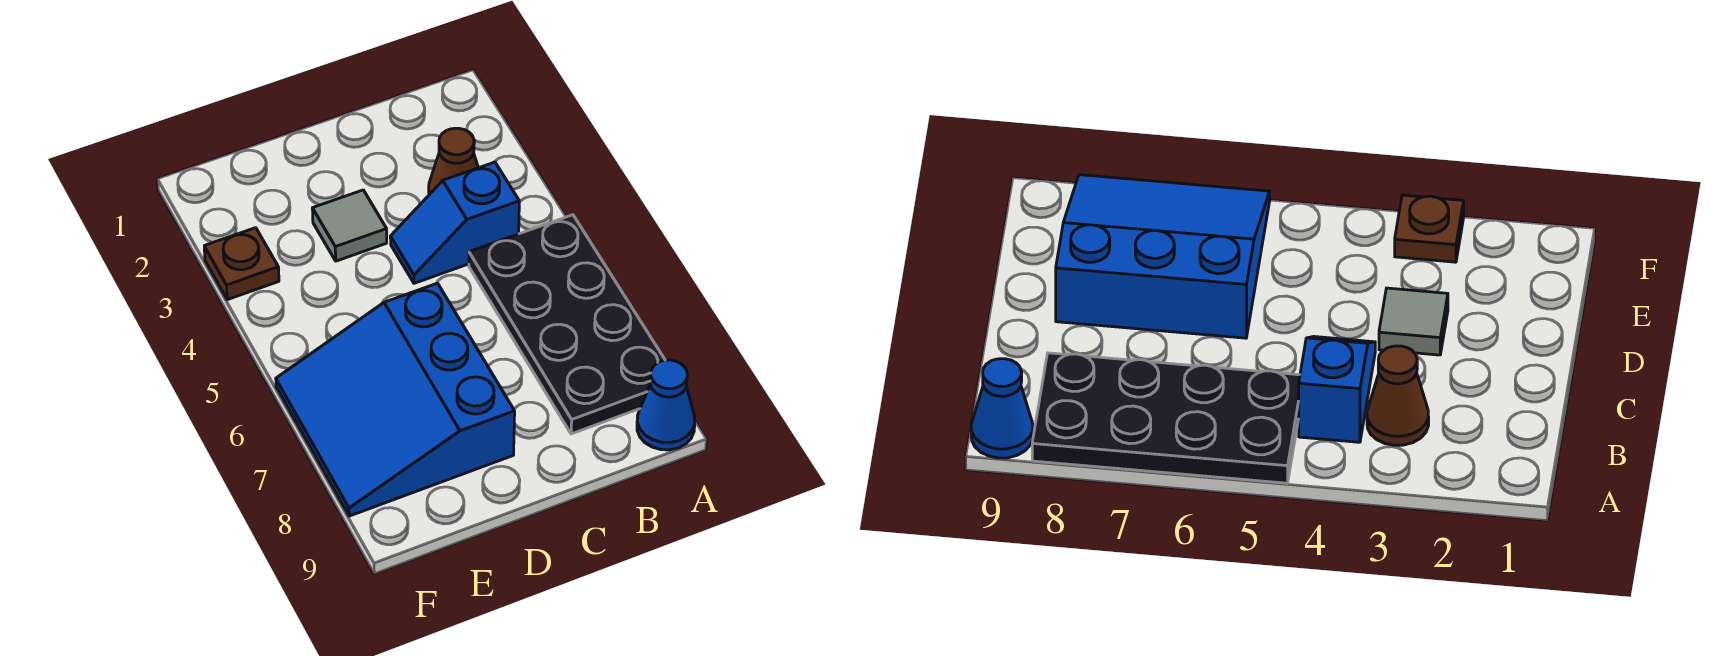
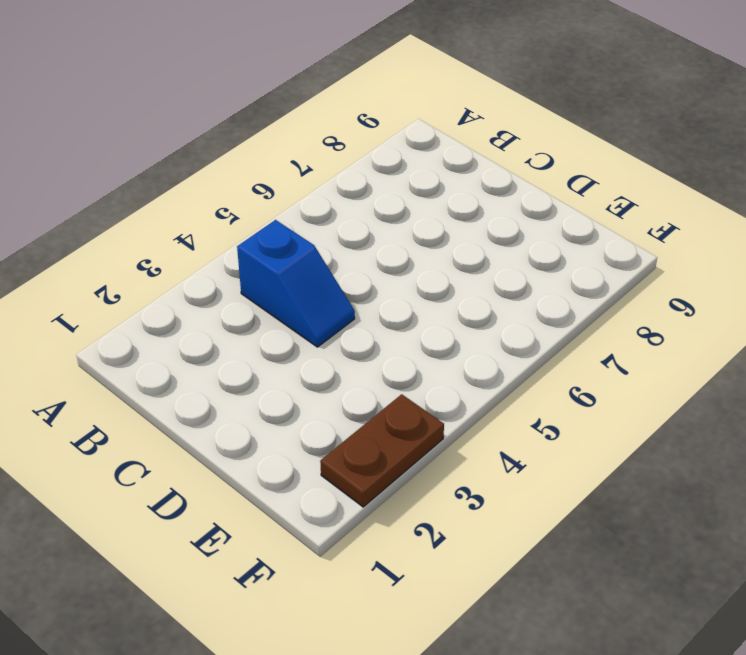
brown plate F2:F3 level 1 -> brown plate F3 level 1
none -> black plate A5:B8 level 1
none -> blue cone A9 level 1

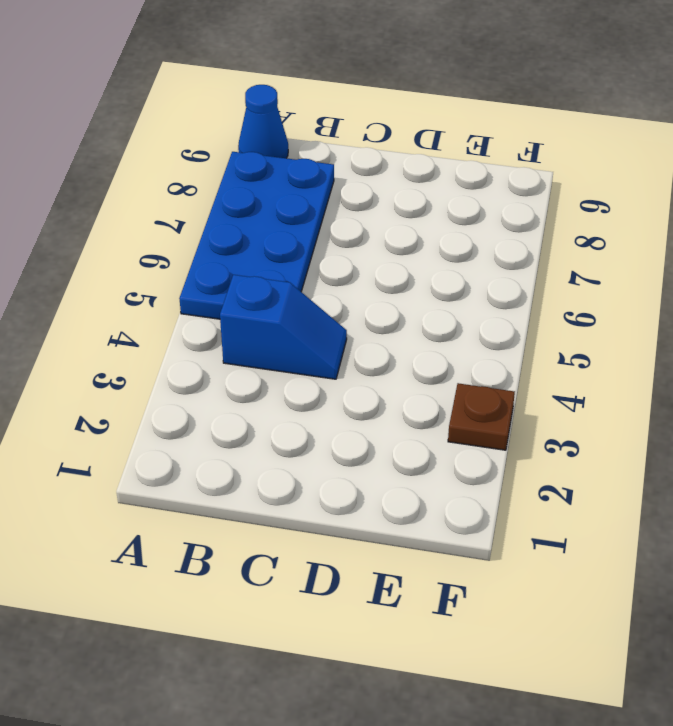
blue plate A5:B8 level 1 -> black plate A5:B8 level 1
none -> brown cone B3 level 1
none -> grey tile D3 level 1

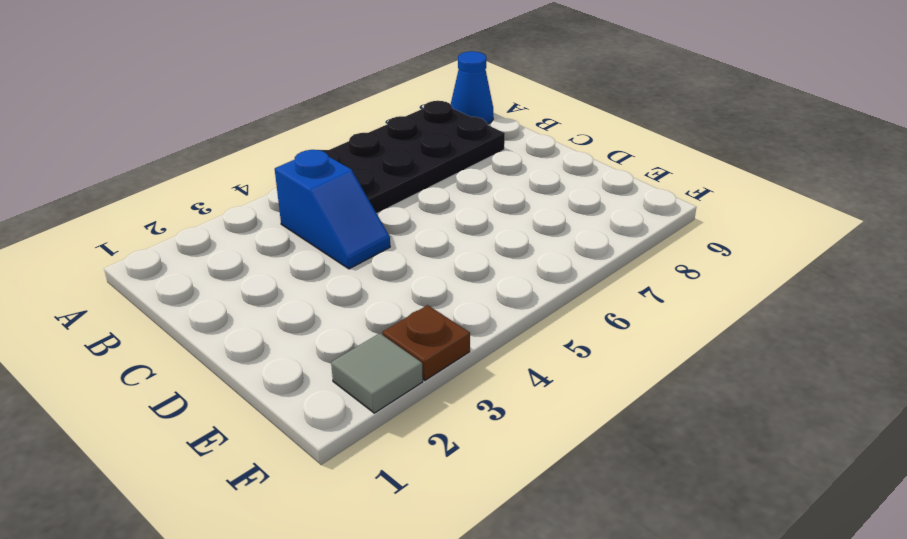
grey tile F2 level 1 -> grey tile D3 level 1
none -> brown cone B3 level 1
none -> blue slope D6:F8 level 1 top D

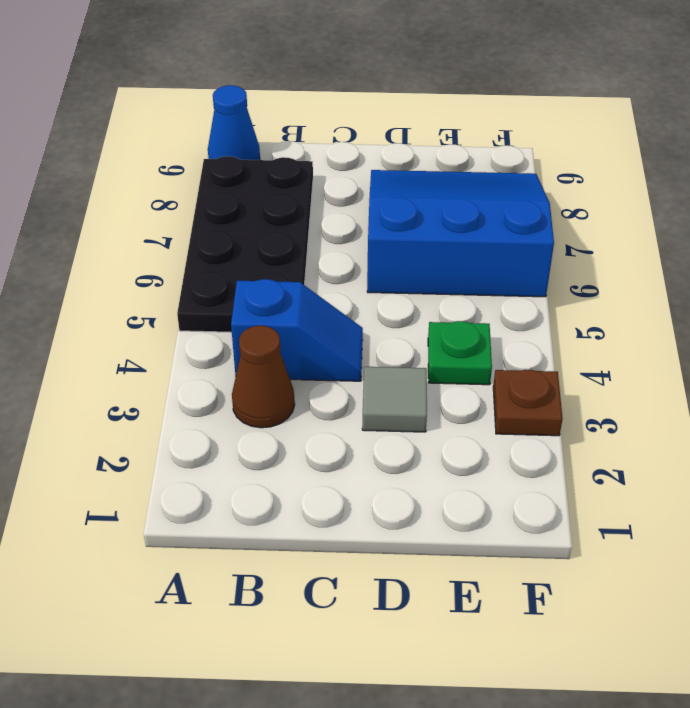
blue slope D6:F8 level 1 top 6 -> blue slope D6:F8 level 1 top D
green plate E4 level 1 -> none

